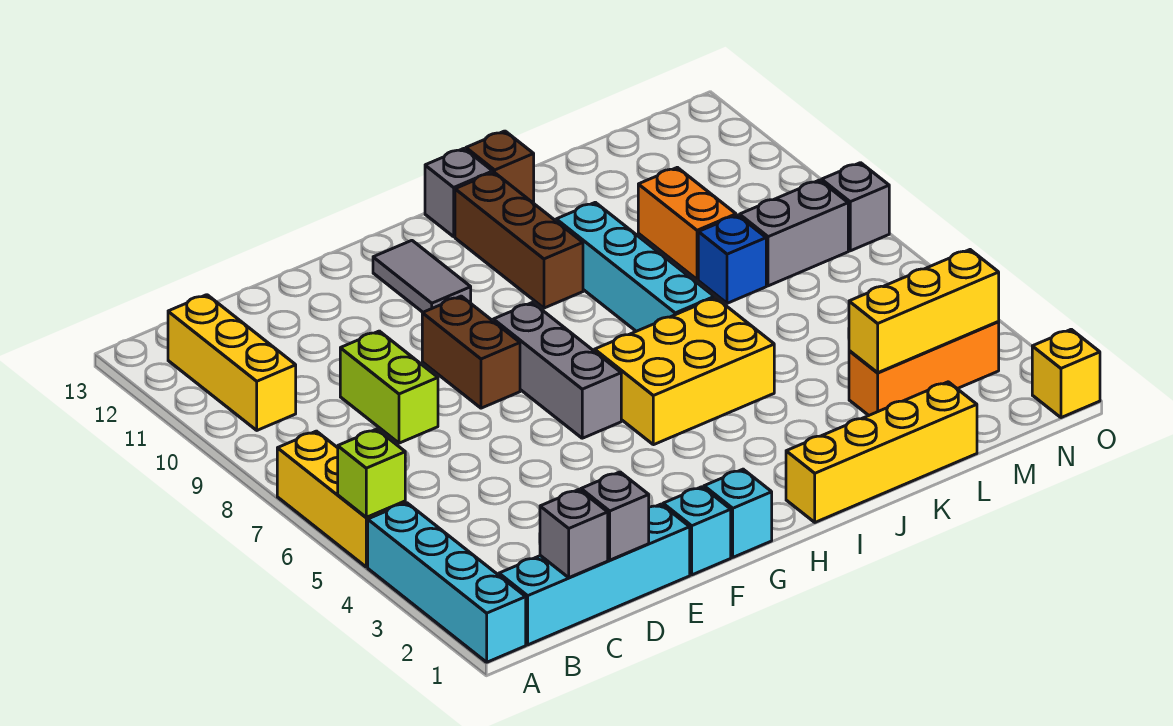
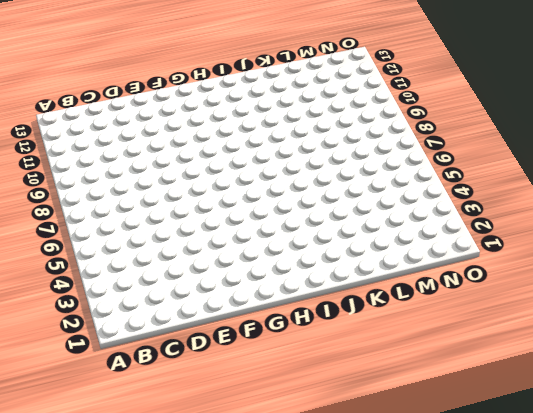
none -> cyan brick A1:A4 level 1
none -> yellow brick A5:A7 level 1
none -> cyan brick B1:E1 level 1

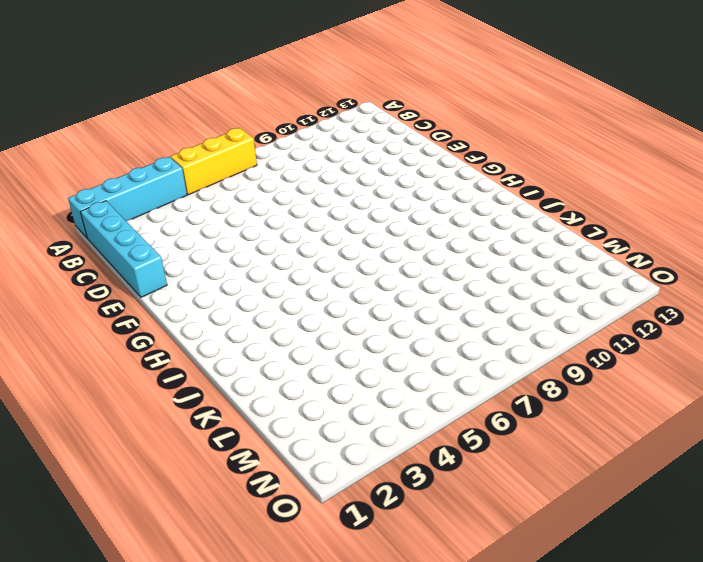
none -> yellow brick B10:B12 level 1
none -> lime brick D8:D9 level 1
none -> cyan brick F1 level 1

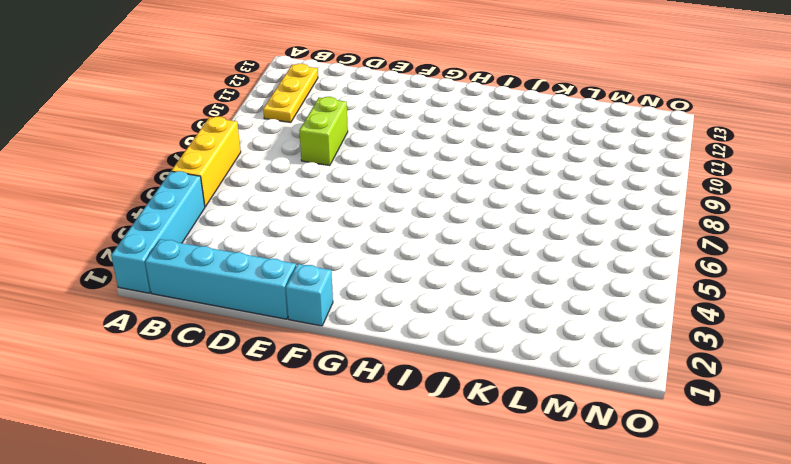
yellow plate B10:B12 level 1 -> yellow brick B10:B12 level 1
none -> brown brick F8:F9 level 1
none -> cyan brick G1 level 1
none -> grey brick G6:G8 level 1

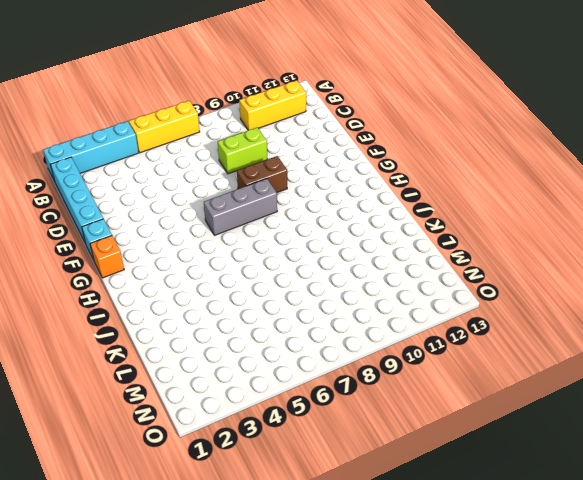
orange brick G1 level 1 -> cyan brick G1 level 1
none -> grey tile G11:G12 level 1
none -> yellow brick H5:J6 level 1
none -> yellow brick I1:L1 level 1

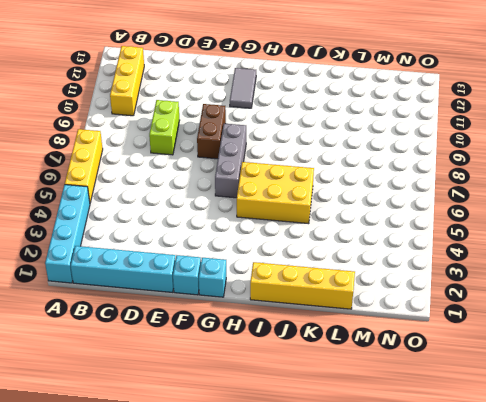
none -> brown brick I10:I12 level 1
none -> grey brick I13 level 1
none -> cyan brick J7:J10 level 1

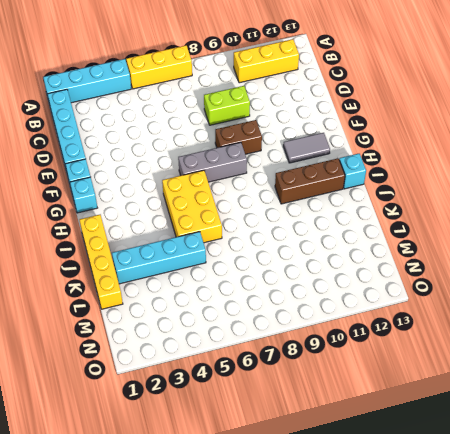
cyan brick I13 level 1 -> grey brick I13 level 1
cyan brick K2:K5 level 1 -> cyan brick J7:J10 level 1
none -> brown brick J13 level 1
none -> orange brick L3:N3 level 1
none -> blue brick L8 level 1

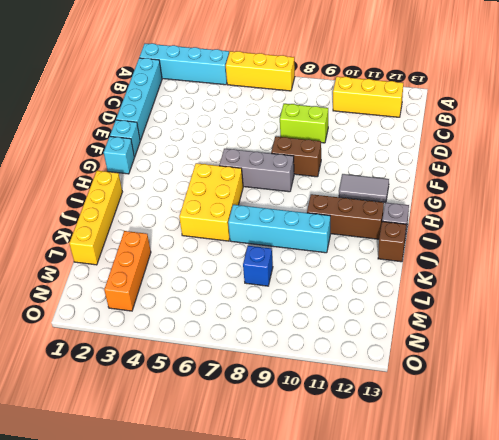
none -> orange brick L9:L10 level 1
none -> grey brick M8:N8 level 1
none -> yellow brick O1 level 1

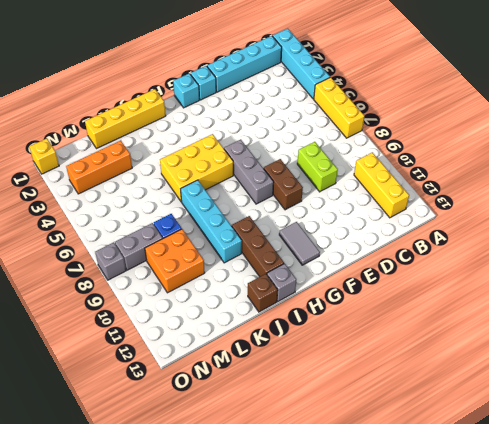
orange brick L9:M10 level 1 -> orange brick L9:L10 level 1
none -> lime brick A5 level 2
none -> grey brick C1 level 2
none -> grey brick D1 level 2

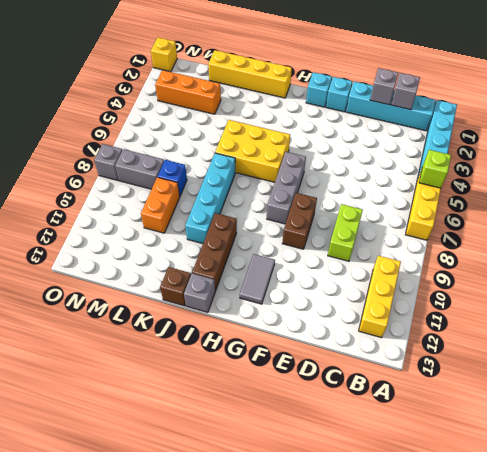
none -> yellow brick L3:N3 level 2

